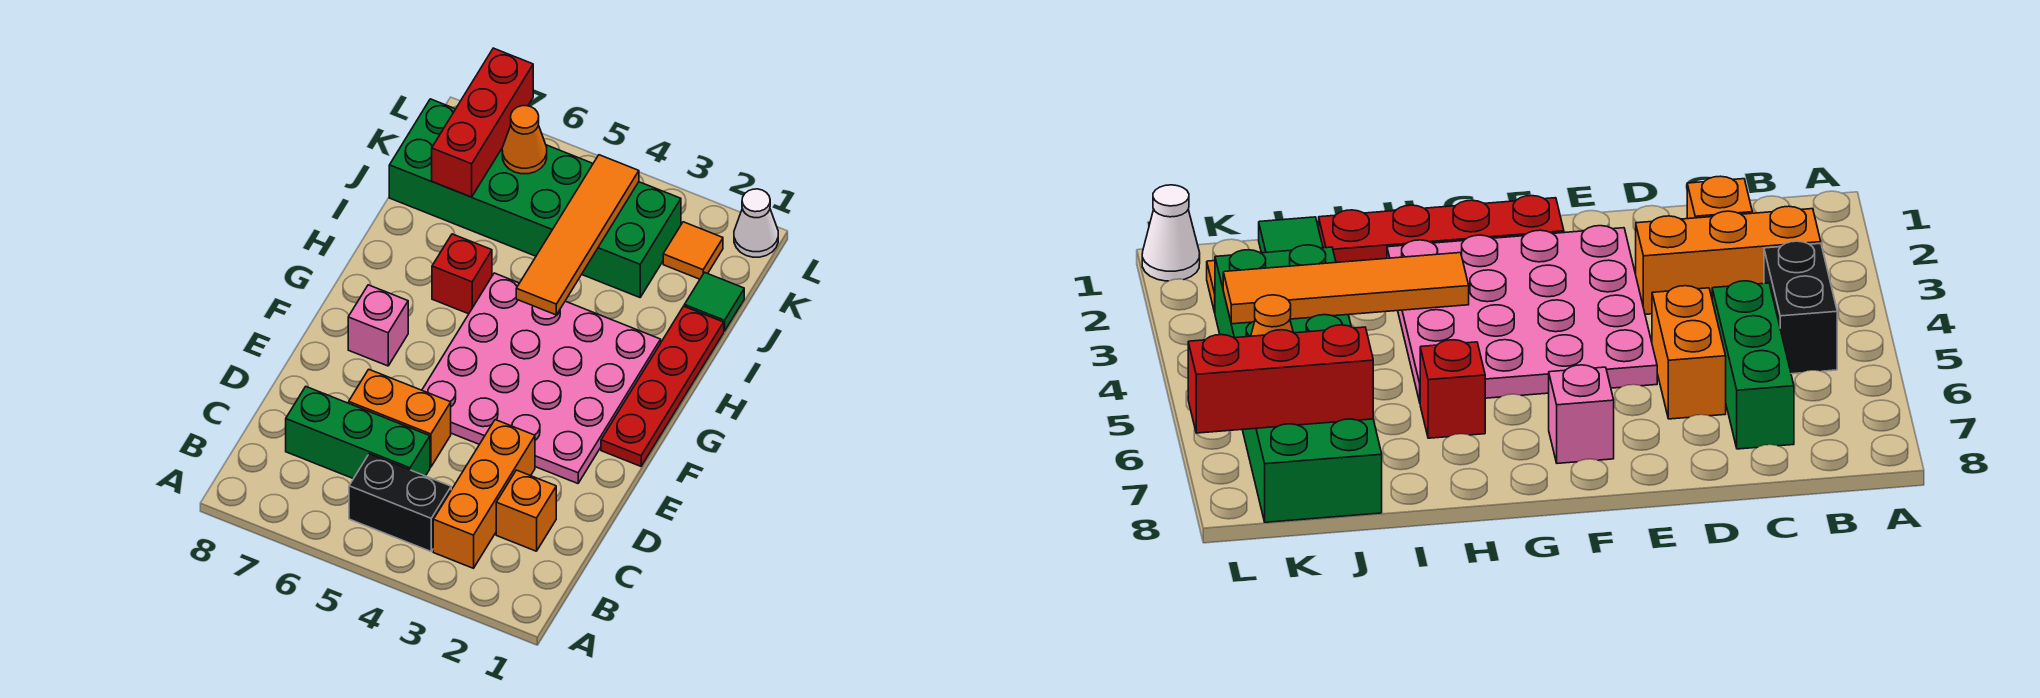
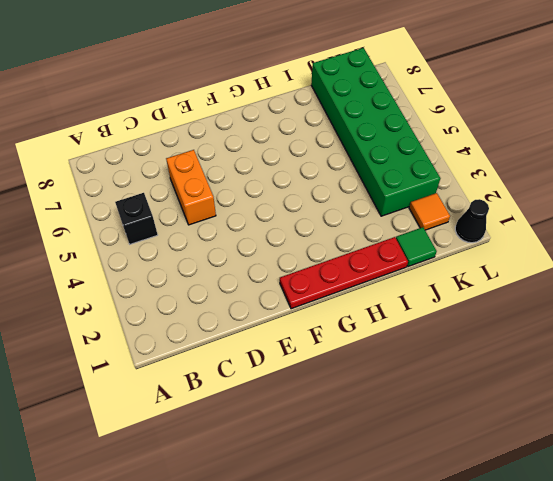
black brick B5 level 1 -> black brick B4:B5 level 1
black cone L1 level 1 -> white cone L1 level 1
none -> orange brick B3:D3 level 1
none -> orange brick C2 level 1
none -> green brick C5:C7 level 1

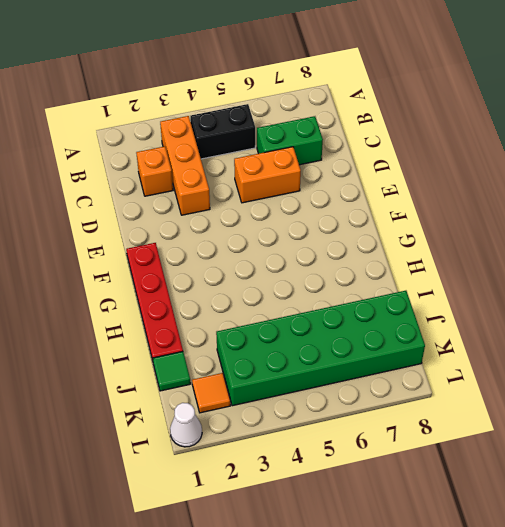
green brick C6:C7 level 1 -> green brick C5:C7 level 1
none -> pink plate E2:H5 level 1
none -> pink brick F7 level 1
none -> red brick H6 level 1

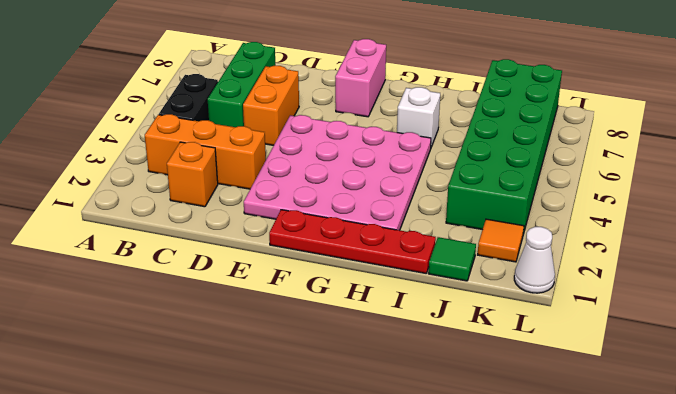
pink brick F7:F8 level 1 -> pink brick F7 level 1
white brick H6 level 1 -> red brick H6 level 1
none -> orange tile H4:K4 level 2
none -> red brick J7:L7 level 2
none -> orange cone K6 level 2

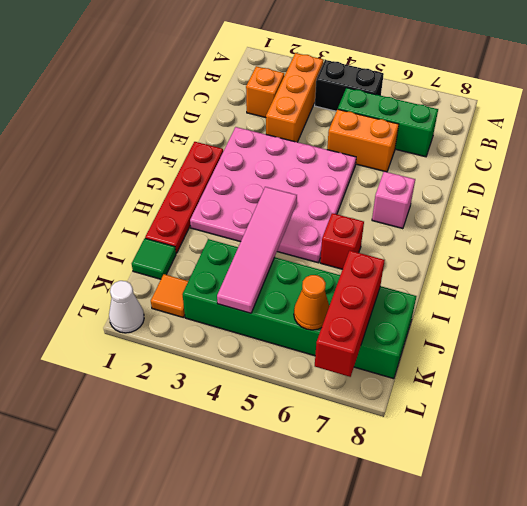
pink tile H4:K4 level 2 -> orange tile H4:K4 level 2

